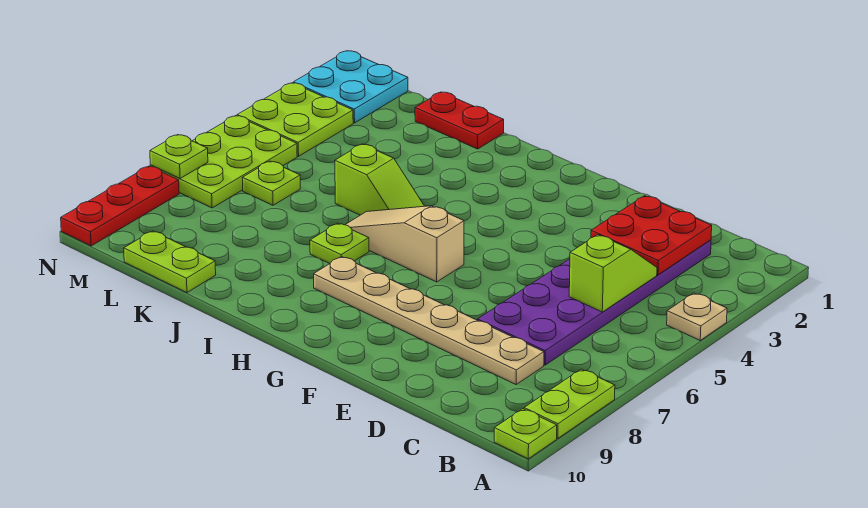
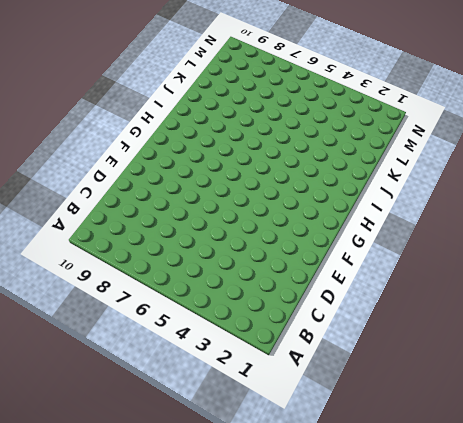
none -> tan plate A4 level 1
none -> lime plate A8:A9 level 1
none -> lime plate A10 level 1

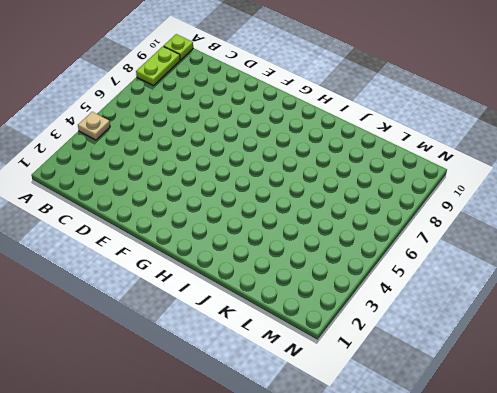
none -> purple plate C2:D7 level 1
none -> tan plate C8:H8 level 1
none -> tan slope G6:I6 level 1 top G

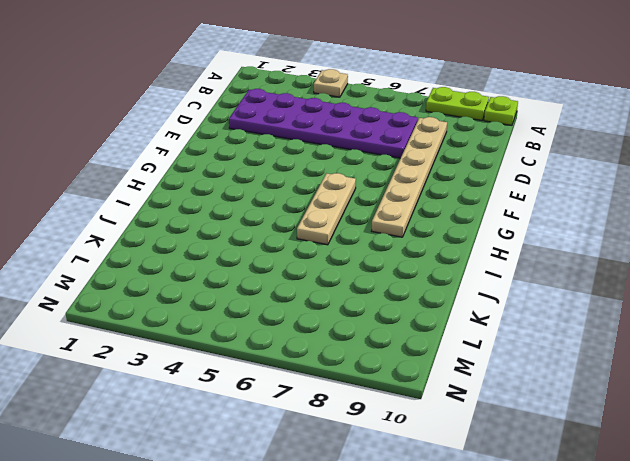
tan plate G6:I6 level 1 -> tan slope G6:I6 level 1 top G
none -> lime slope I5:J5 level 1 top J
none -> lime plate I7 level 1
none -> red plate J1:K1 level 1

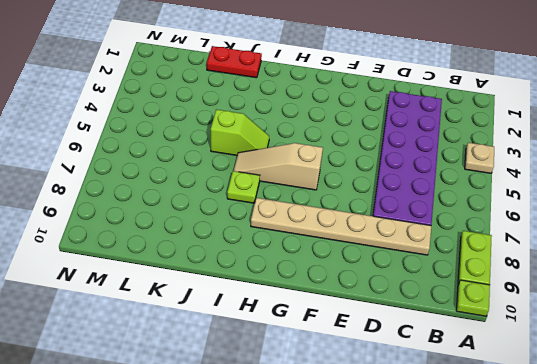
none -> lime plate K10:L10 level 1
none -> lime plate L6 level 1
none -> cyan plate M1:N2 level 1

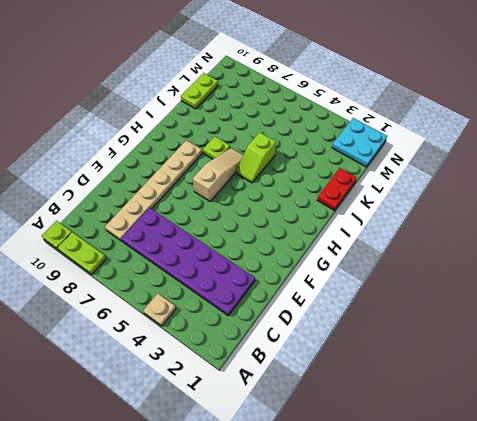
none -> lime plate L6 level 1
none -> lime plate M3:N4 level 1
none -> lime plate M5:N7 level 1

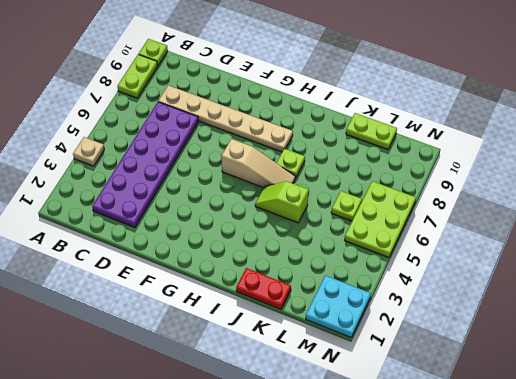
none -> lime plate M3:N4 level 1
none -> red plate N8:N10 level 1
none -> red plate C2:D3 level 2

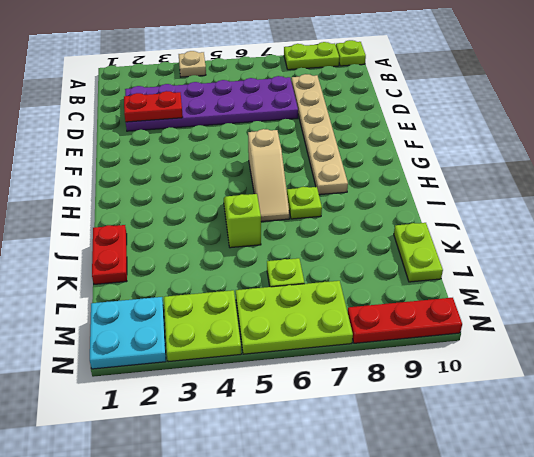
red plate D2:D3 level 2 -> red plate C2:D3 level 2
none -> lime slope C4:C5 level 2 top 5
none -> lime plate N7 level 2

